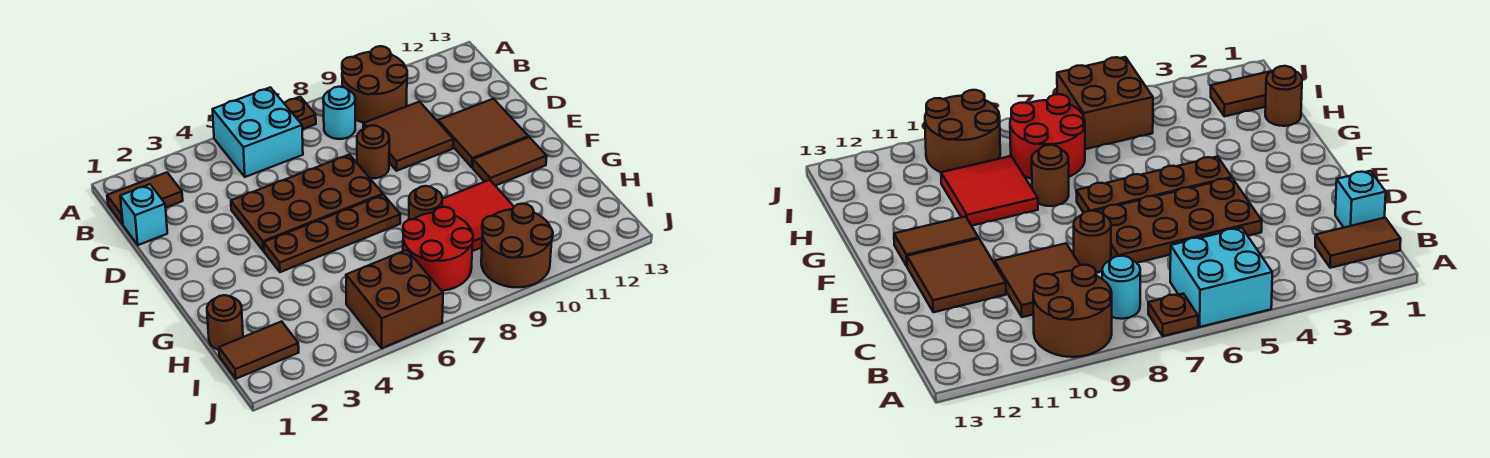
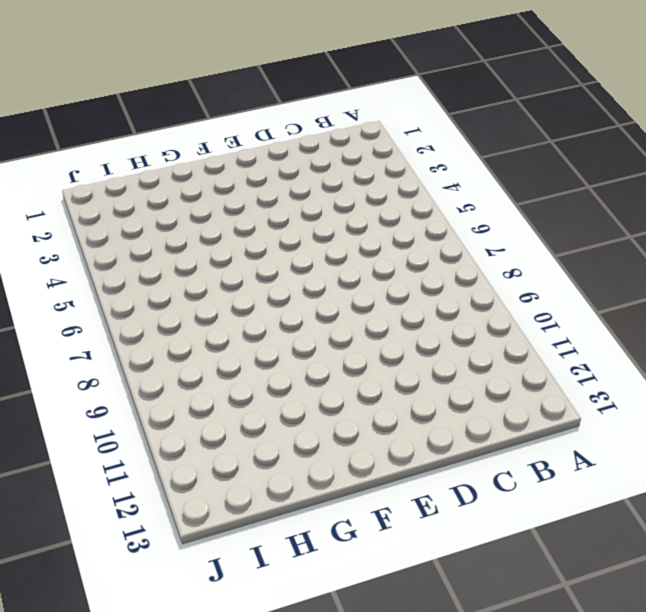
none -> cyan brick A5:B6 level 1
none -> brown plate A7 level 1
none -> brown round brick A9:B10 level 1

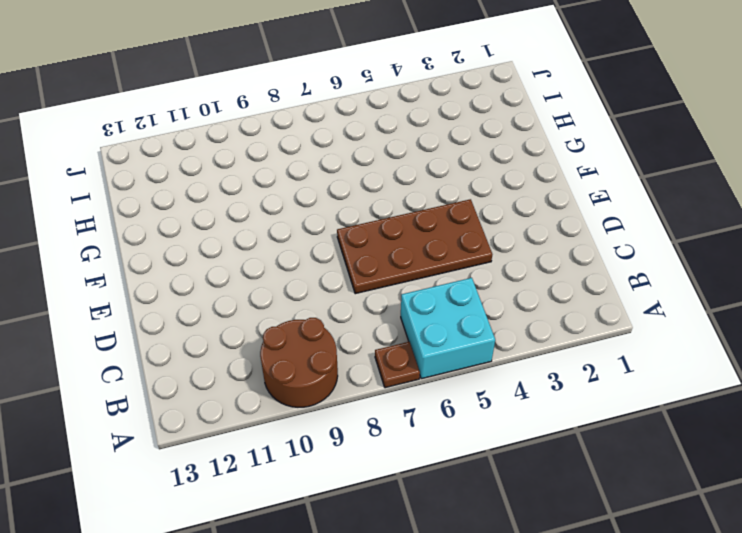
none -> brown tile B1:B2 level 1
none -> cyan round brick B8 level 1
none -> cyan brick C1 level 1

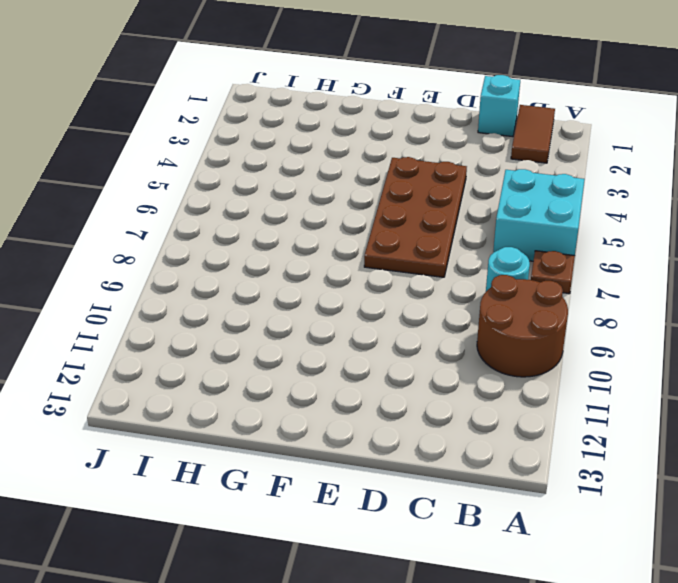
none -> brown tile C9:D10 level 1
none -> brown round brick D8 level 1
none -> brown tile D11:E12 level 1

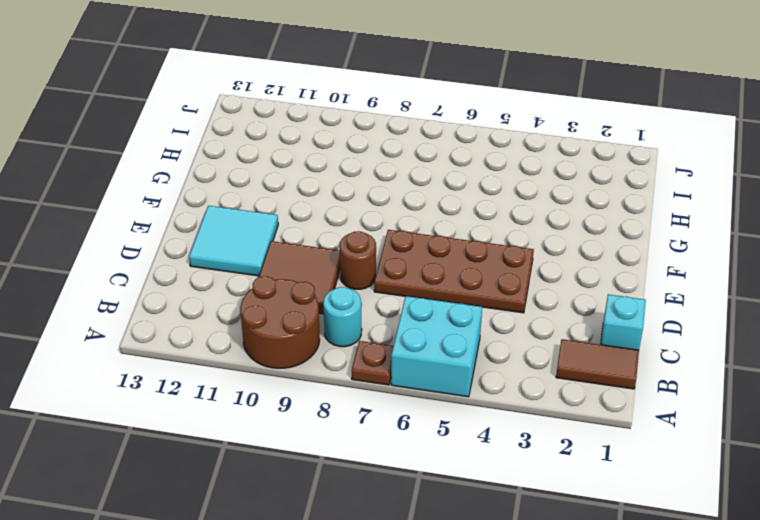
cyan tile D11:E12 level 1 -> brown tile D11:E12 level 1
none -> brown plate F4:F7 level 1
none -> brown tile F11:F12 level 1
none -> brown round brick G8 level 1

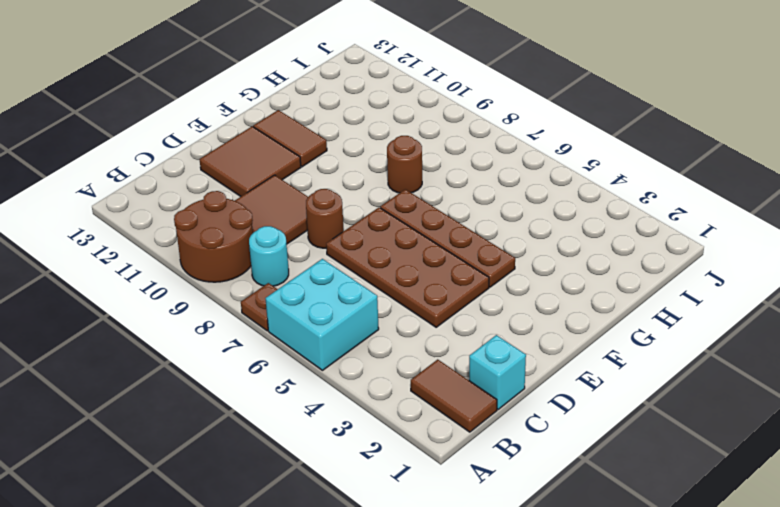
none -> red tile G9:H10 level 1
none -> brown round brick H1 level 1
none -> red round brick H7:I8 level 1

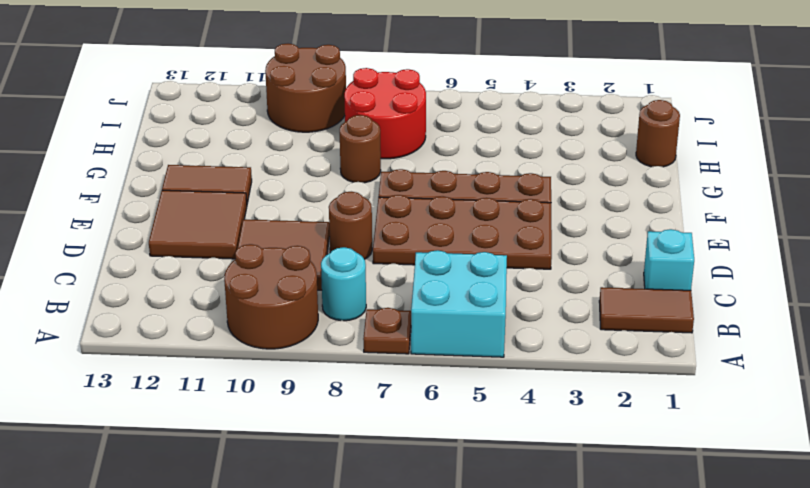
none -> red tile G9:H10 level 1
none -> brown tile I1:I2 level 1
none -> brown brick I5:J6 level 1

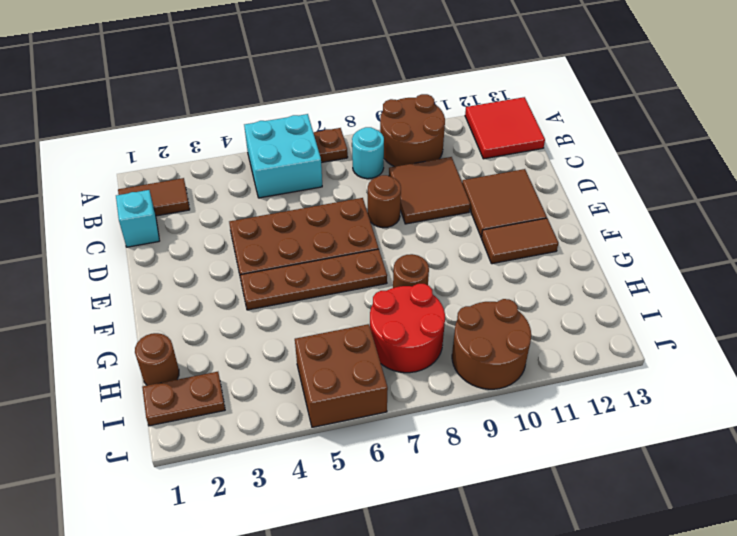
red tile A12:B13 level 1 -> red tile G9:H10 level 1
brown plate I1:I2 level 1 -> brown tile I1:I2 level 1

